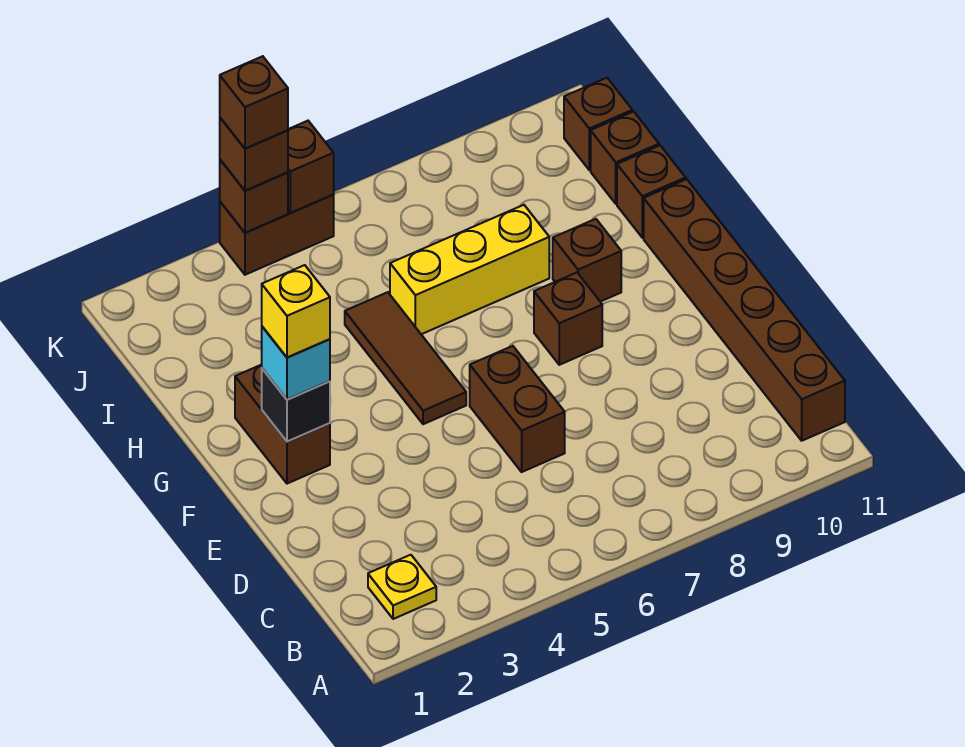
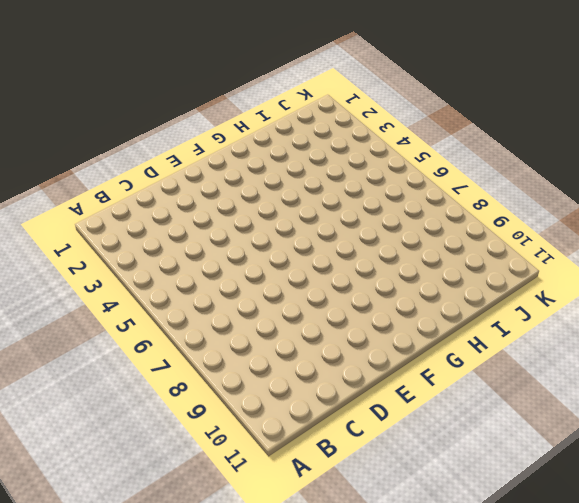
none -> yellow plate B2 level 1
none -> brown brick B11:G11 level 1
none -> brown brick D6:E6 level 1

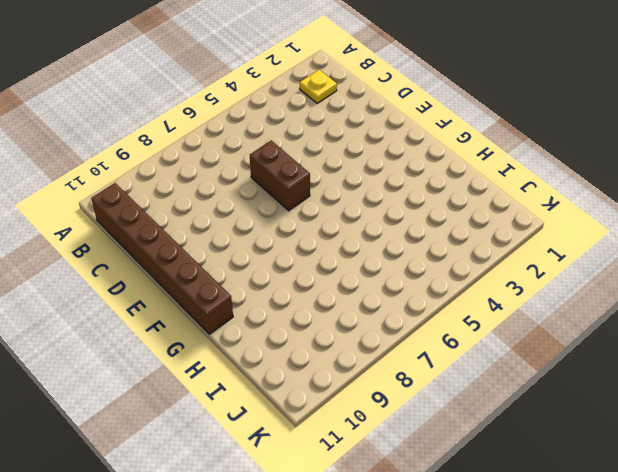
none -> brown brick F2:G2 level 1
none -> brown tile F5:H5 level 1
none -> brown brick F8 level 1

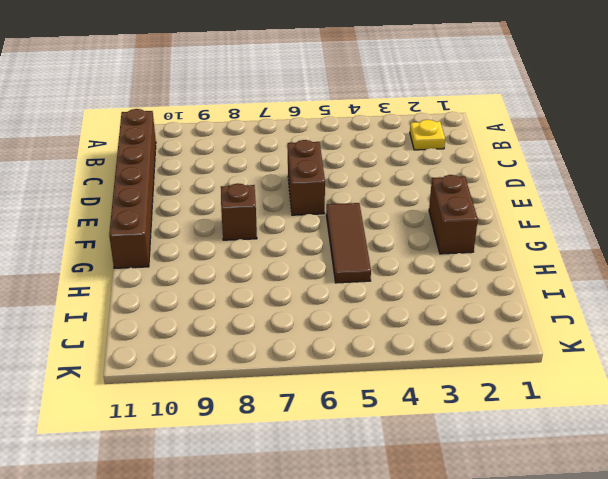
none -> brown brick G9 level 1
none -> yellow brick H6:H8 level 1
none -> brown brick H11 level 1

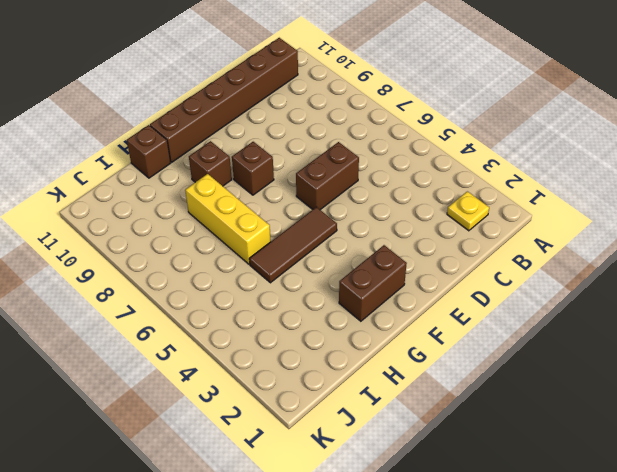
none -> brown brick I11 level 1
none -> brown brick J11 level 1
none -> brown brick K4:K5 level 1

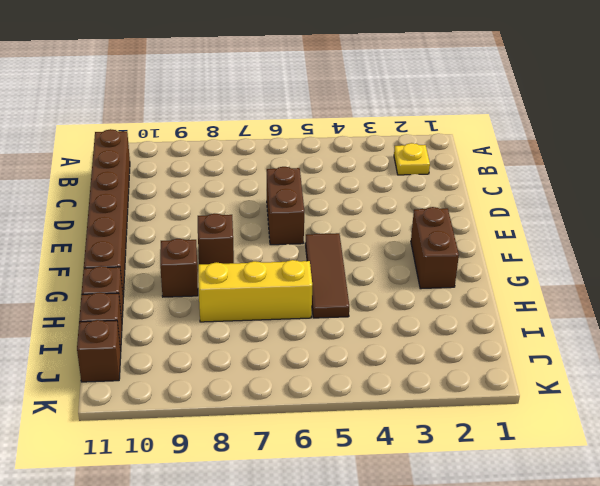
none -> brown brick K4:K5 level 1
none -> black brick F2 level 2
none -> brown brick K4 level 2

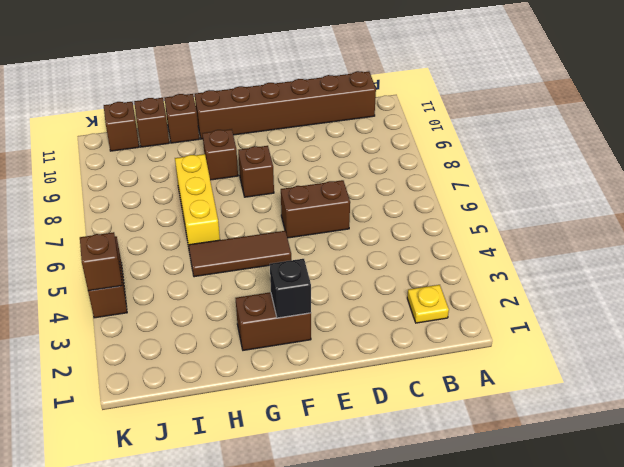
none -> brown brick K5 level 2
none -> cyan brick F2 level 3
none -> brown brick K4 level 3

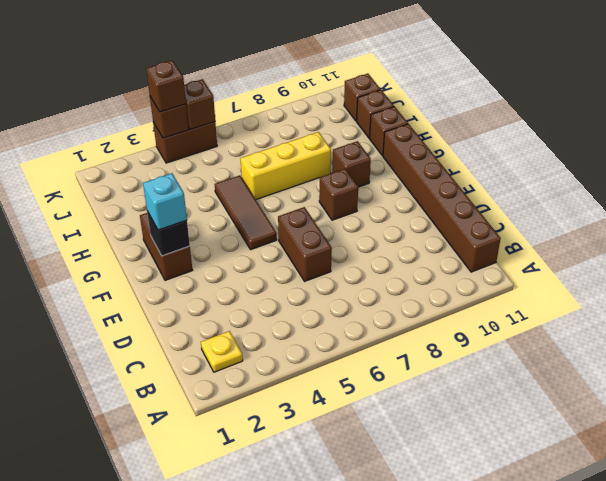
none -> yellow brick F2 level 4
none -> brown brick K4 level 4

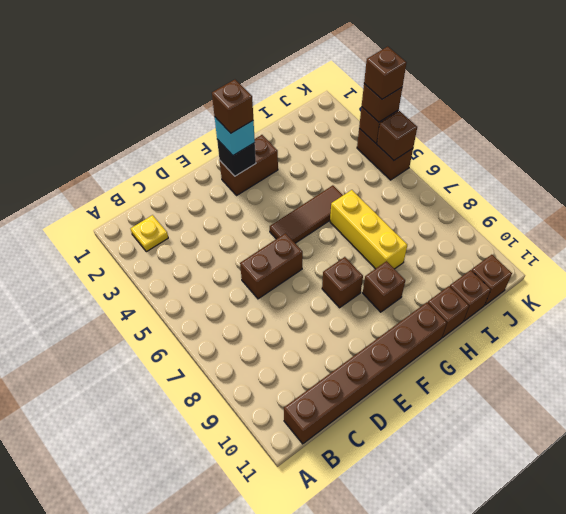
brown brick F2 level 4 -> yellow brick F2 level 4

